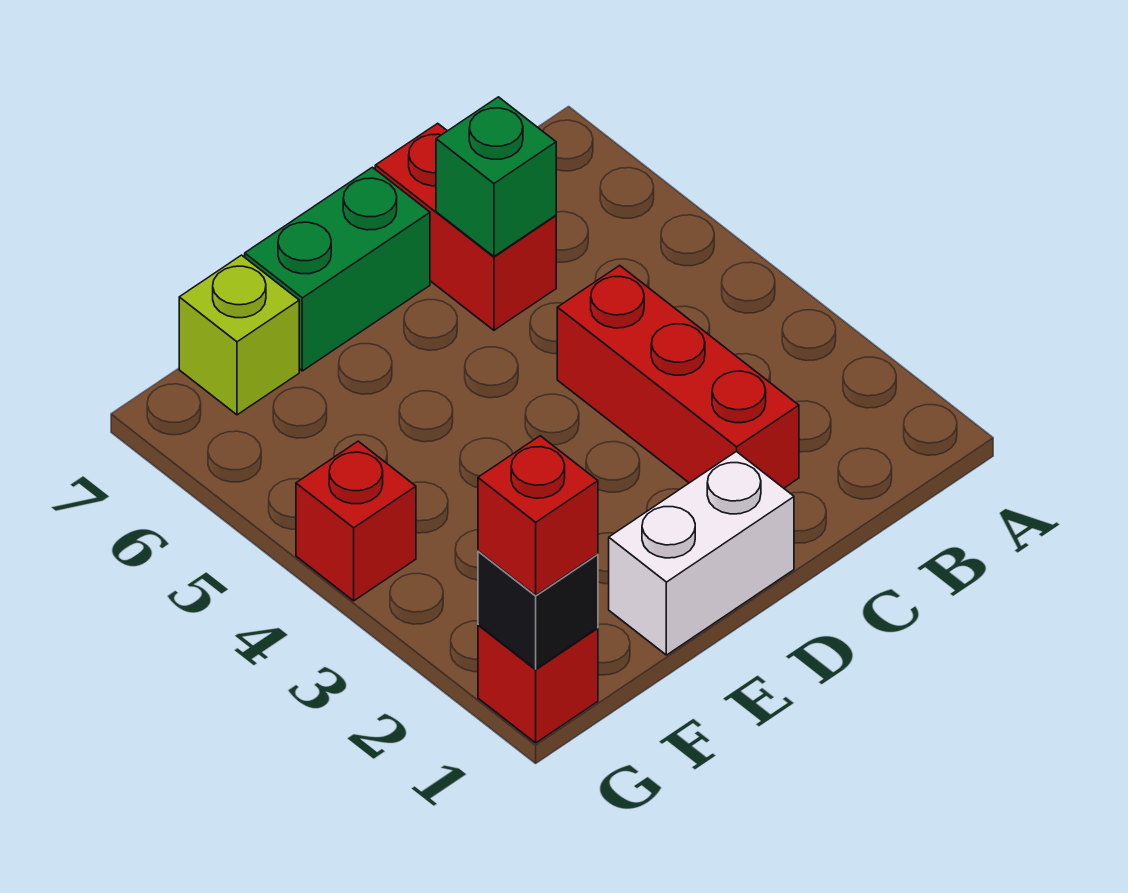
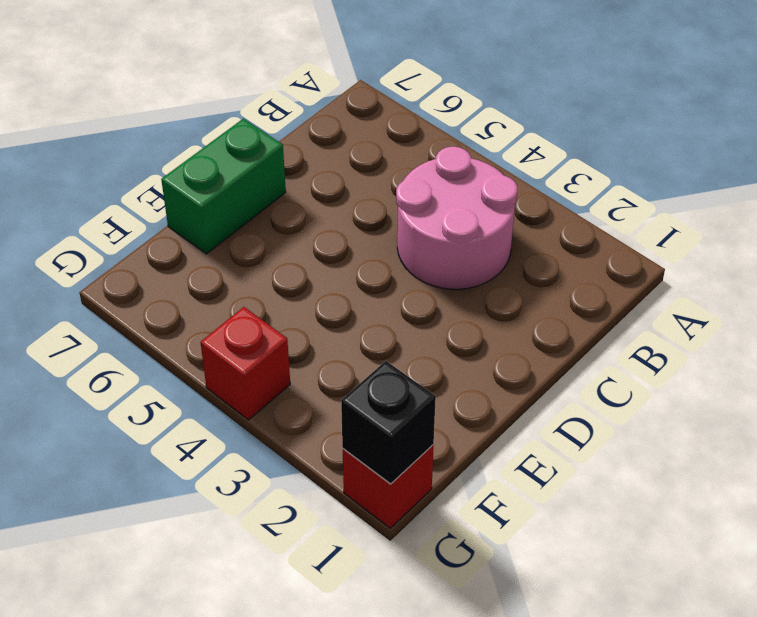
pink round brick B3:C4 level 1 -> red brick C2:C4 level 1
none -> red brick C6:C7 level 1
none -> white brick D1:E1 level 1

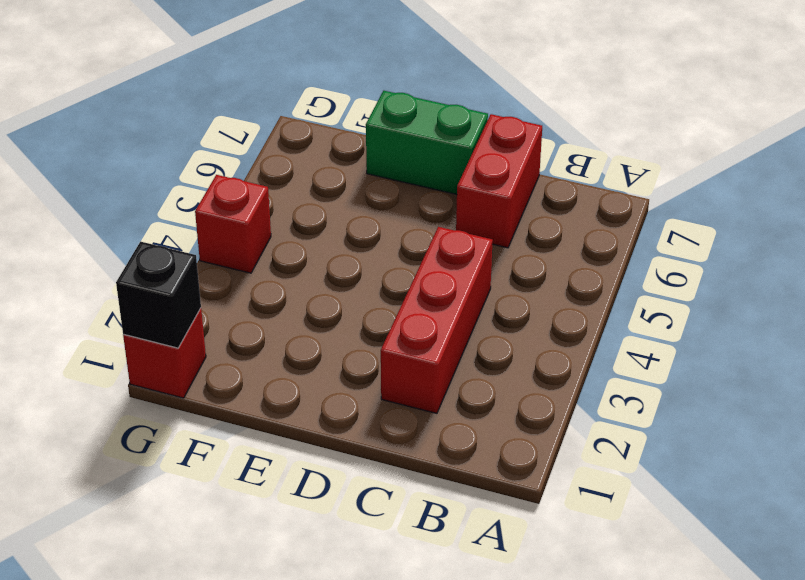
none -> white brick D1:E1 level 1
none -> lime brick F7 level 1

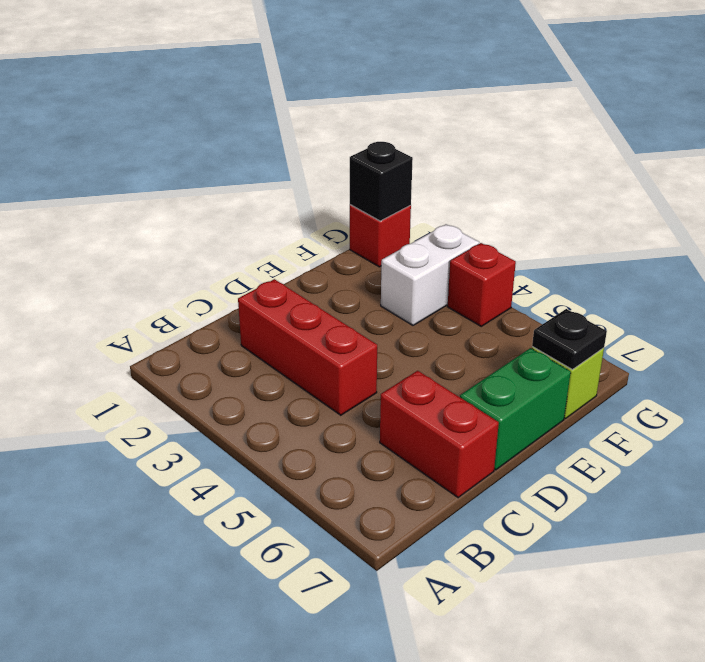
white brick F3:G3 level 1 -> white brick D1:E1 level 1
black plate F7 level 2 -> none
none -> green brick C6 level 2
none -> red brick G1 level 3

